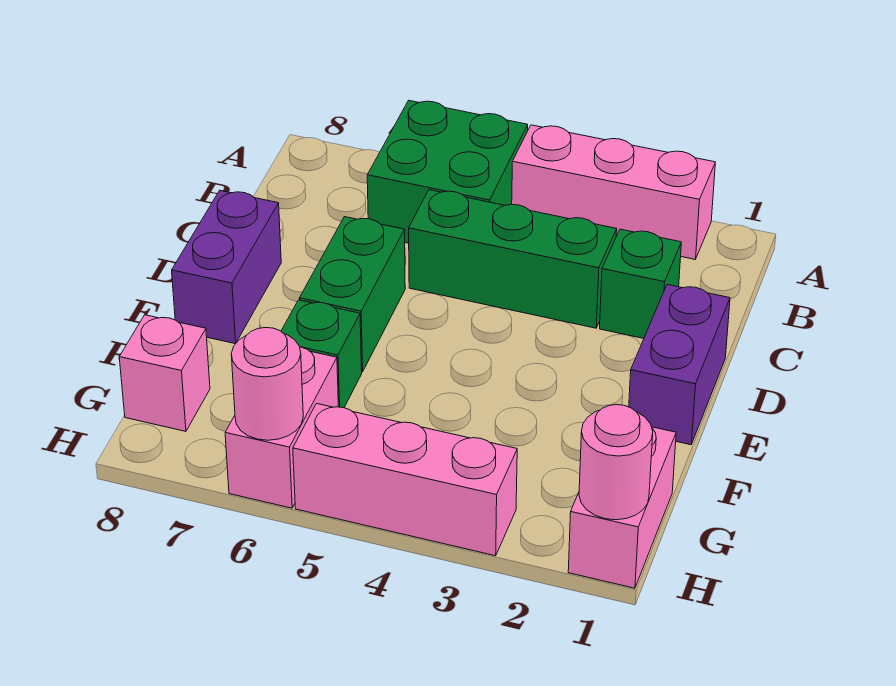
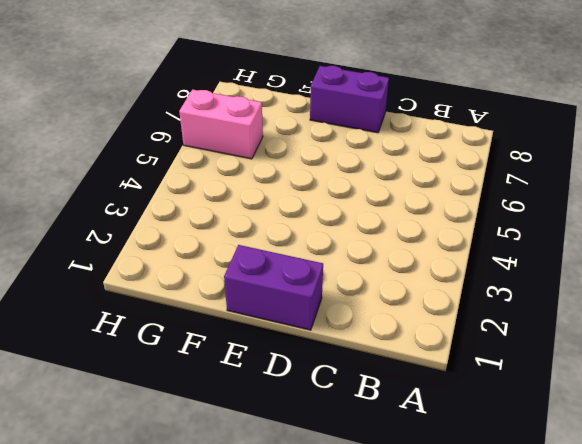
none -> pink brick A2:A4 level 1
none -> green brick A5:B6 level 1
none -> green brick C2 level 1

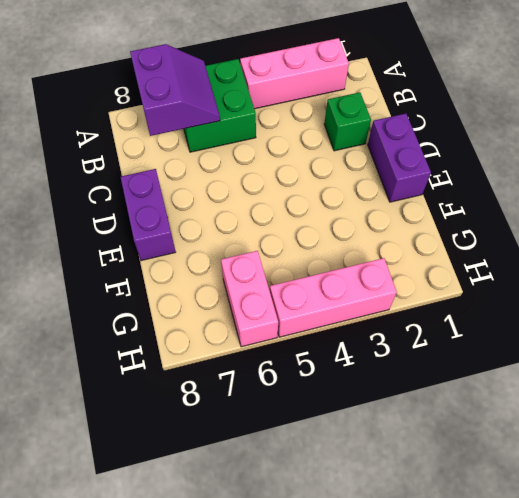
purple slope A6:B7 level 2 top 7 -> none
none -> green brick C3:C5 level 1
none -> green brick D6:E6 level 1
none -> green brick F6 level 1

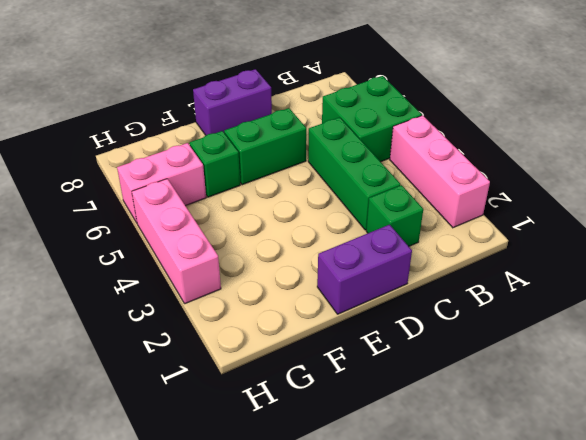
none -> pink brick G1:H1 level 1
none -> pink brick G8 level 1
none -> pink round brick H1 level 2

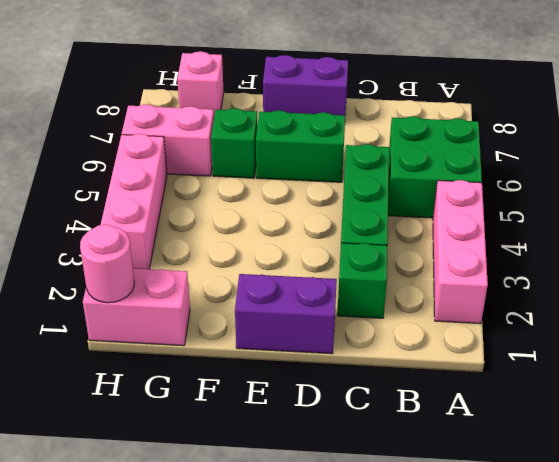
none -> pink round brick H6 level 2

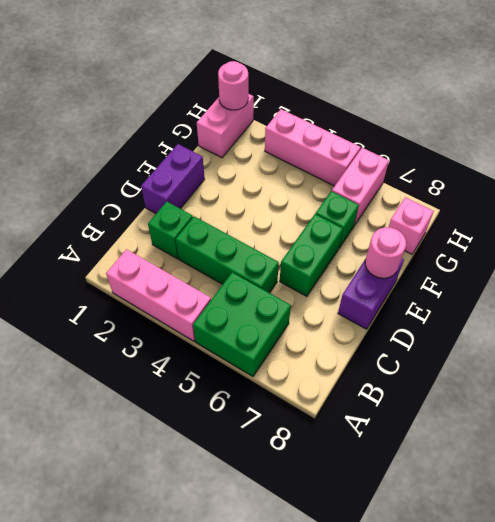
pink round brick E8 level 2 -> pink round brick H6 level 2

